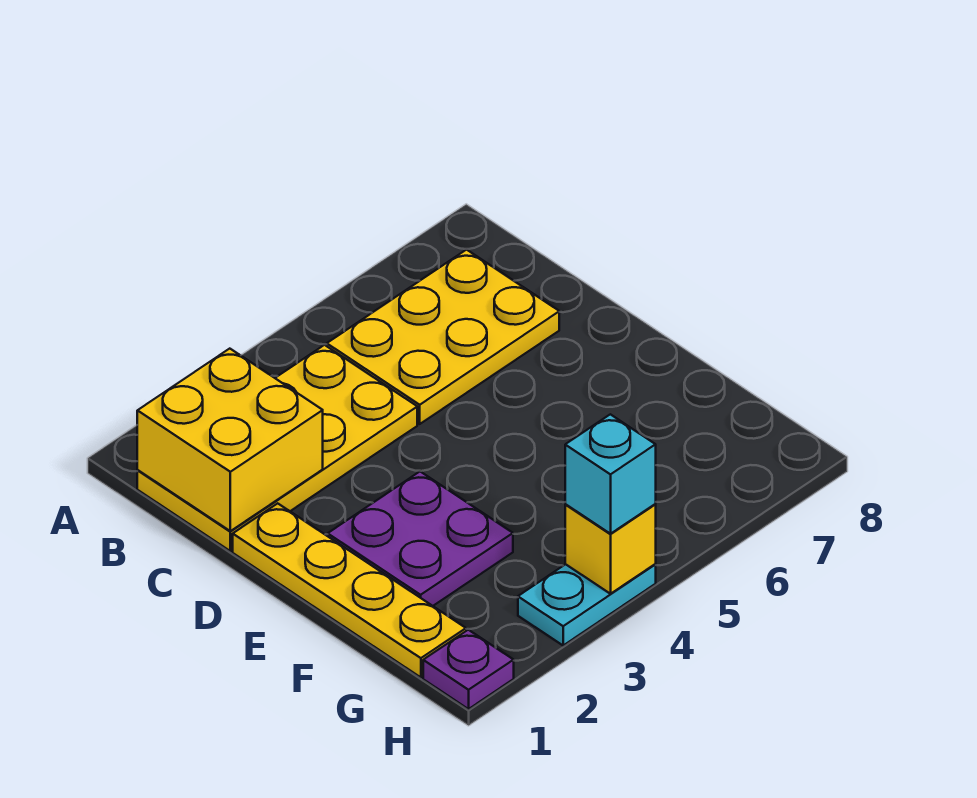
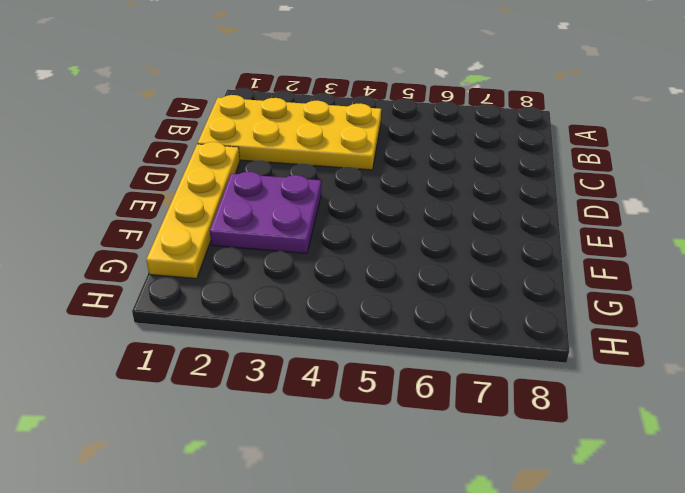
none -> yellow plate B5:C7 level 1
none -> purple plate H1 level 1

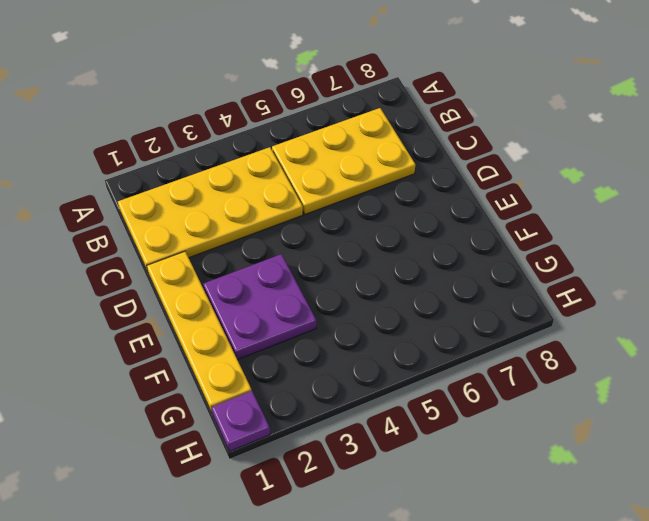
none -> cyan plate H3:H4 level 1
none -> yellow brick B1:C2 level 2

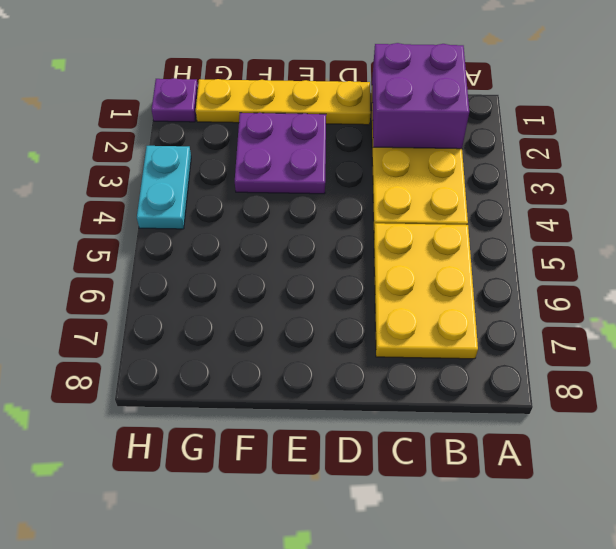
purple brick B1:C2 level 2 -> yellow brick B1:C2 level 2
none -> yellow brick H4 level 2
none -> cyan brick H4 level 3

